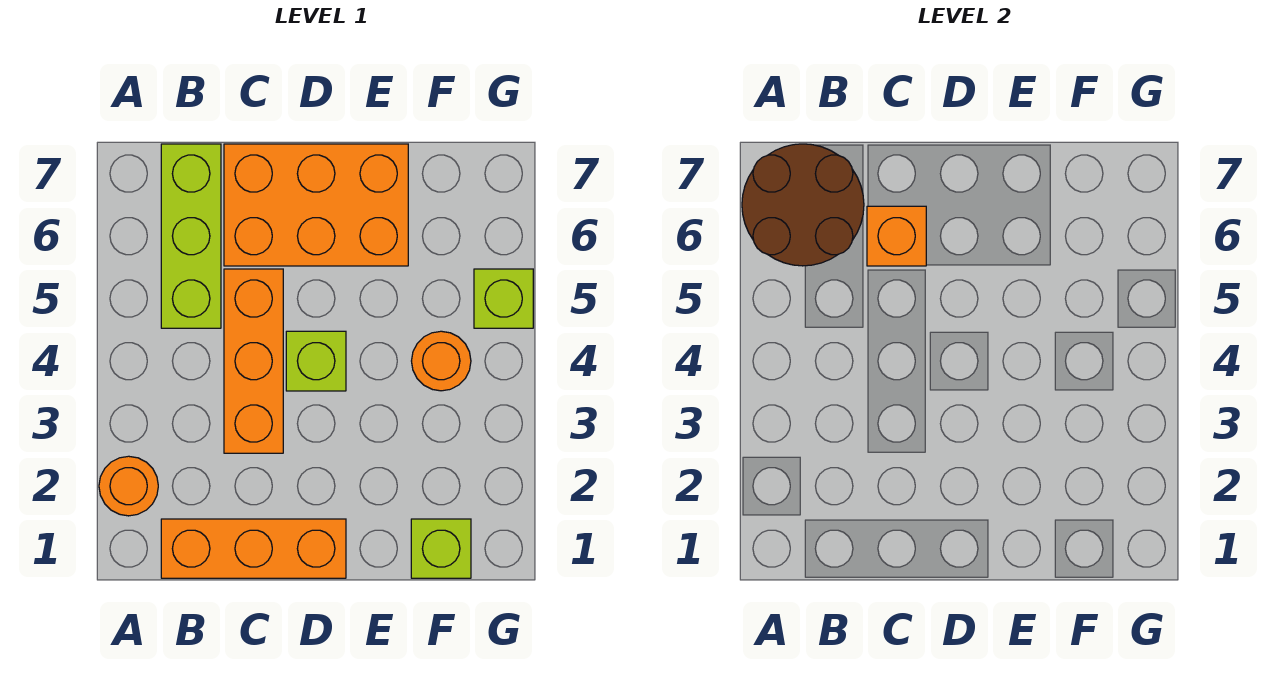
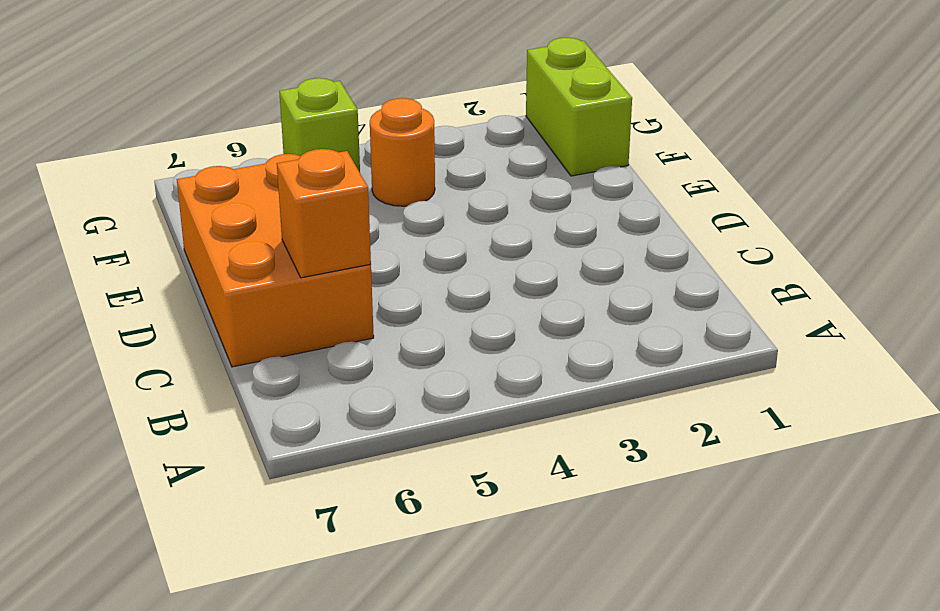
lime brick F1:G1 level 1 -> lime brick F1 level 1
none -> orange round brick A2 level 1
none -> orange brick B1:D1 level 1

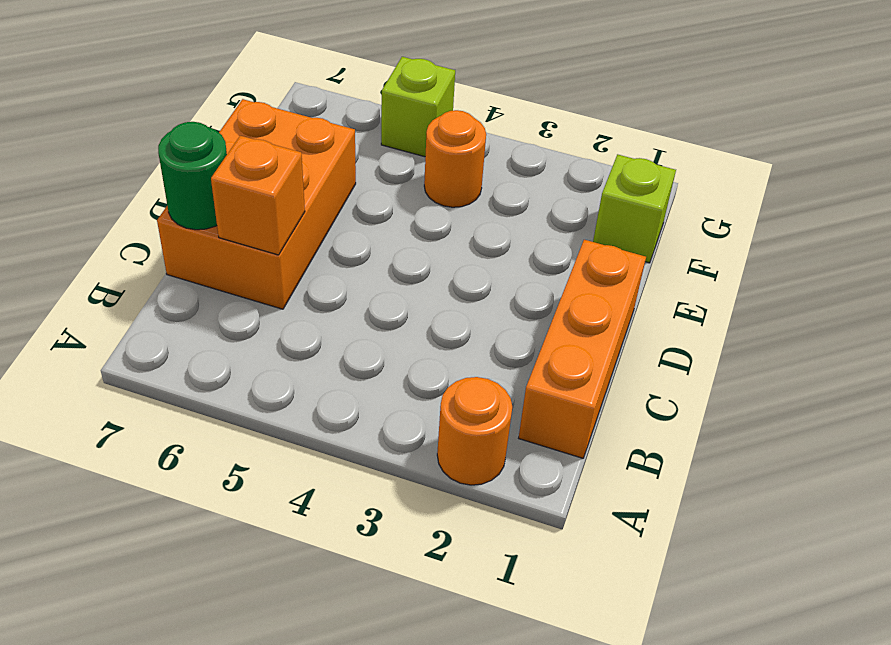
green round brick C7 level 2 -> none
none -> lime brick B5:B7 level 1
none -> orange brick C3:C5 level 1

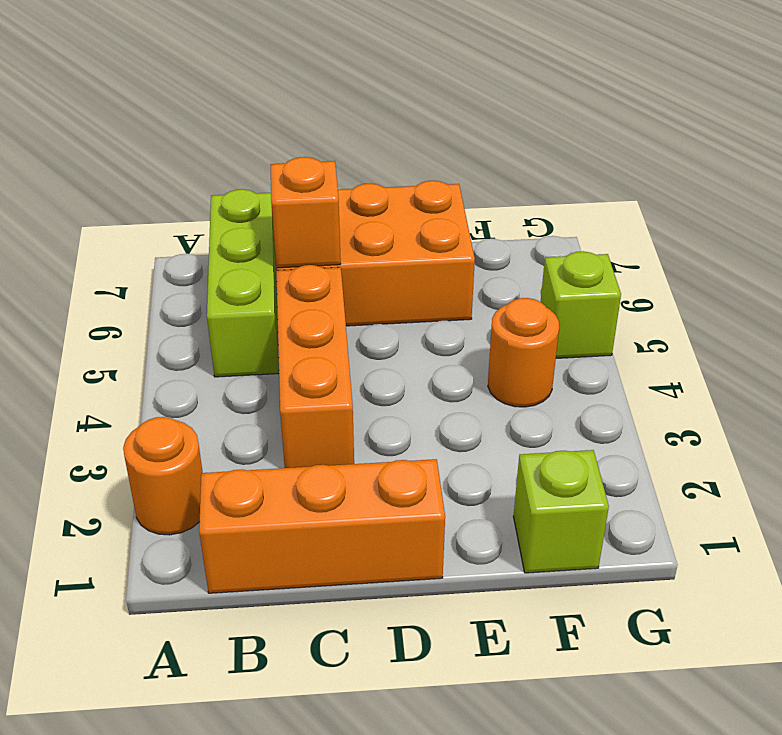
none -> lime brick D4 level 1
none -> brown round brick A6:B7 level 2

